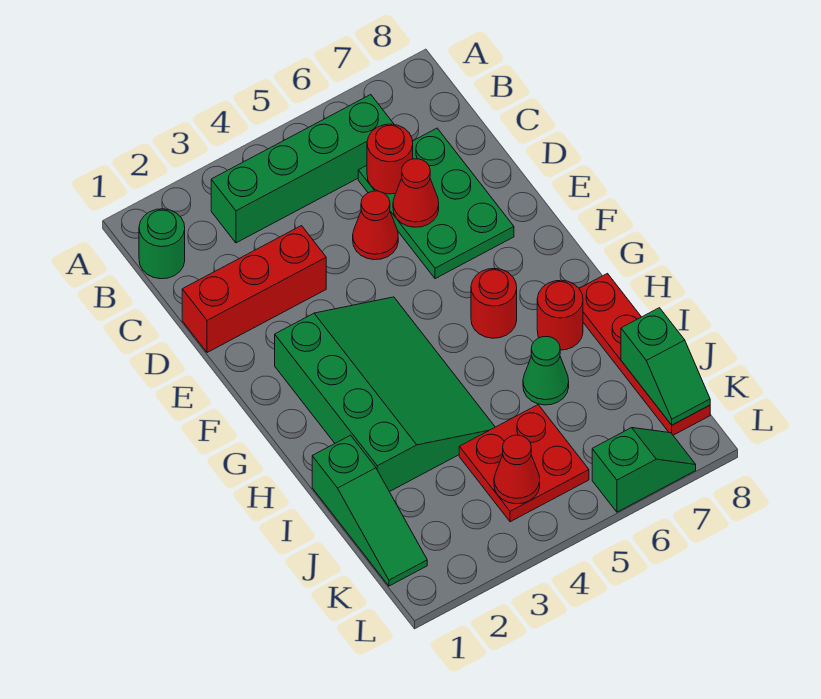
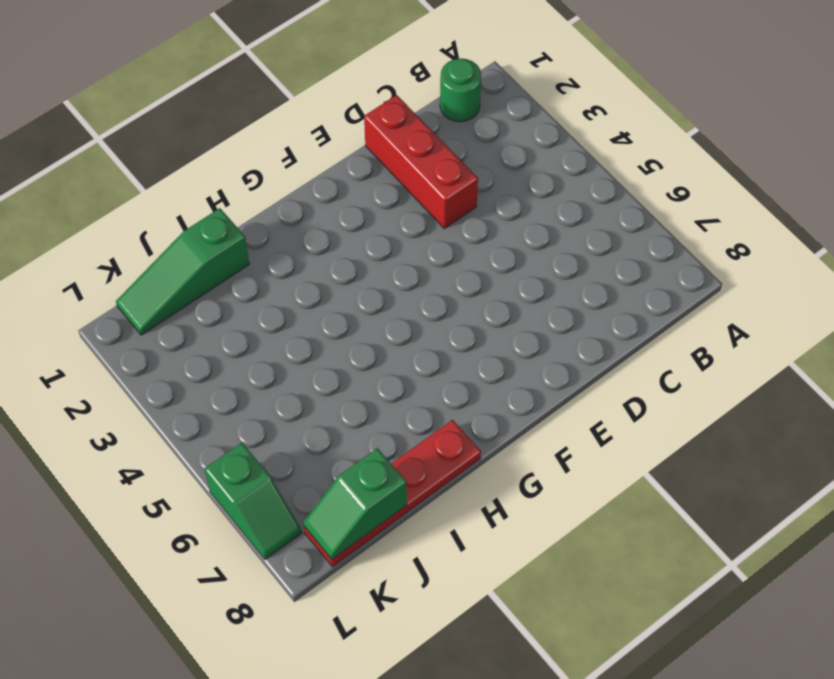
none -> green brick B3:B6 level 1
none -> green plate C6:E7 level 1
none -> red cone D5 level 1

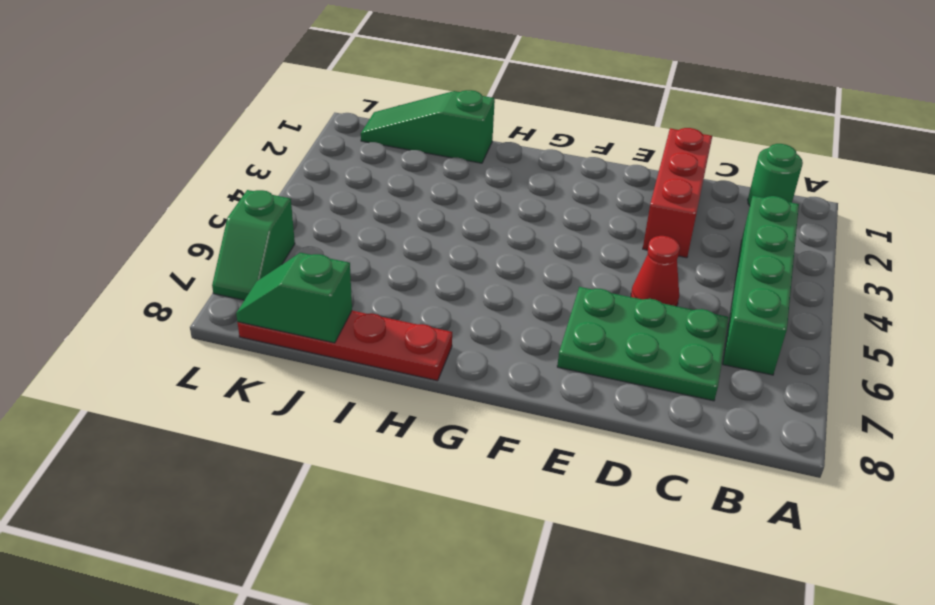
none -> green slope F2:I4 level 1 top 2
none -> red round brick G6 level 1
none -> red round brick H7 level 1

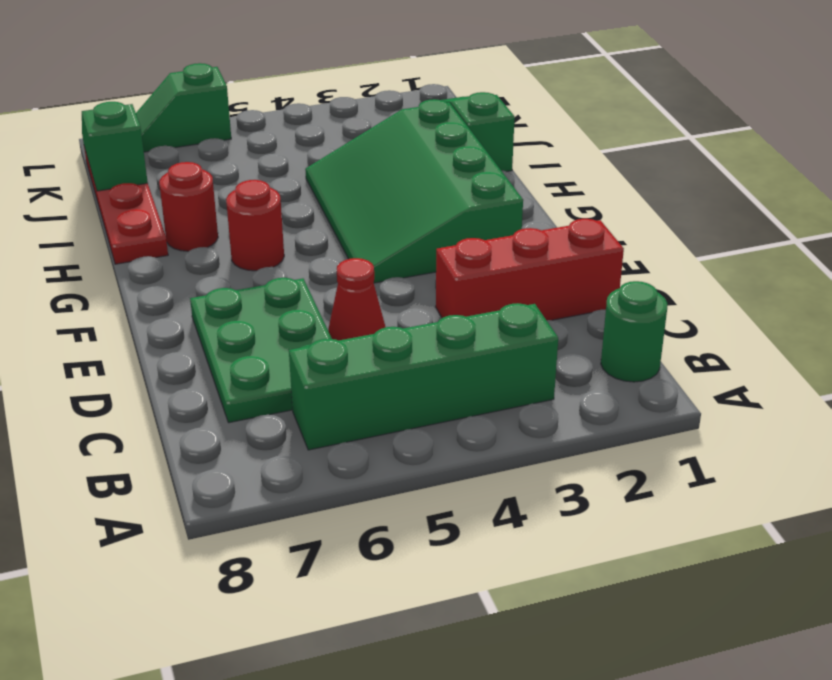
none -> green cone I6 level 1
none -> red plate J4:K5 level 1
none -> red round brick C6 level 2

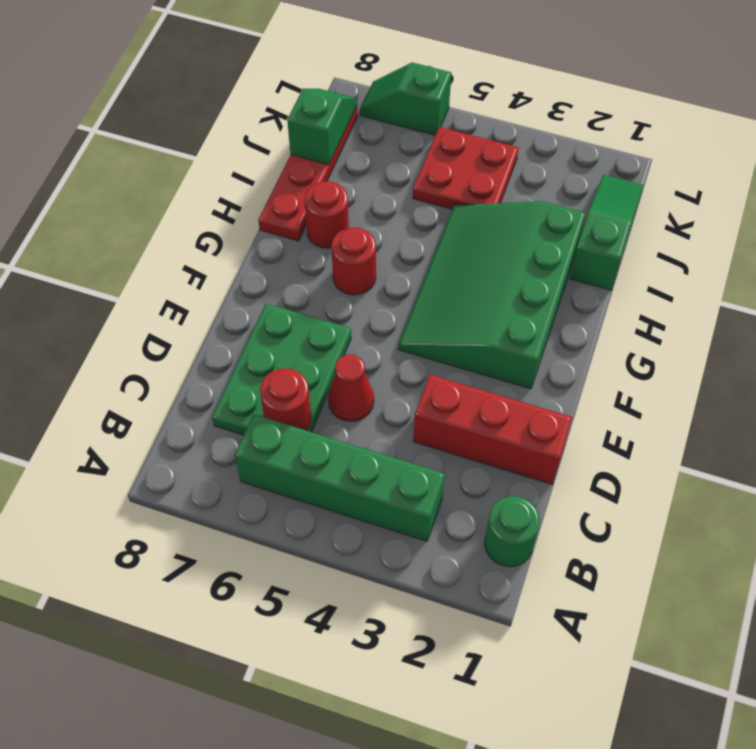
none -> green cone I6 level 1
none -> red cone D6 level 2
none -> red cone K4 level 2

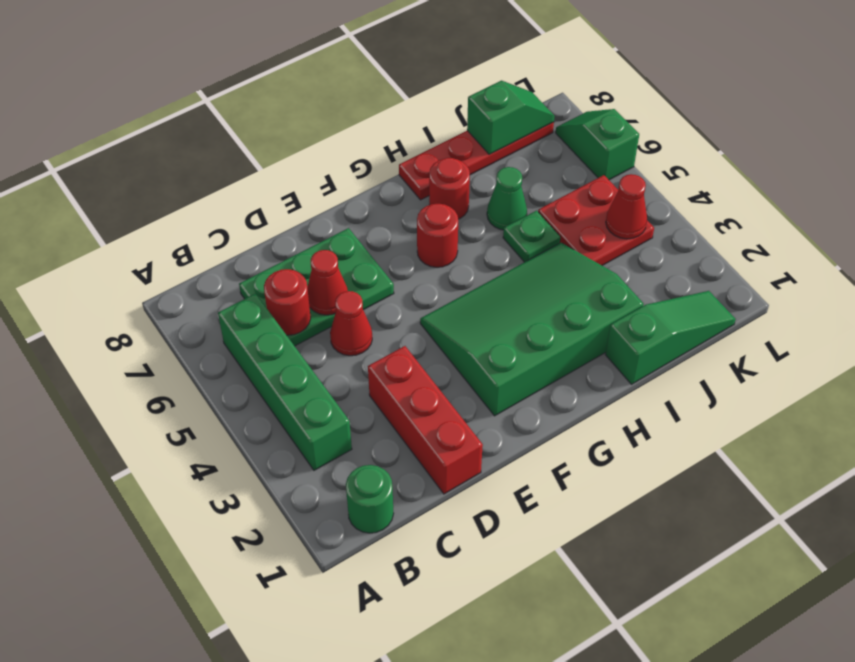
green plate I5 level 1 -> none

